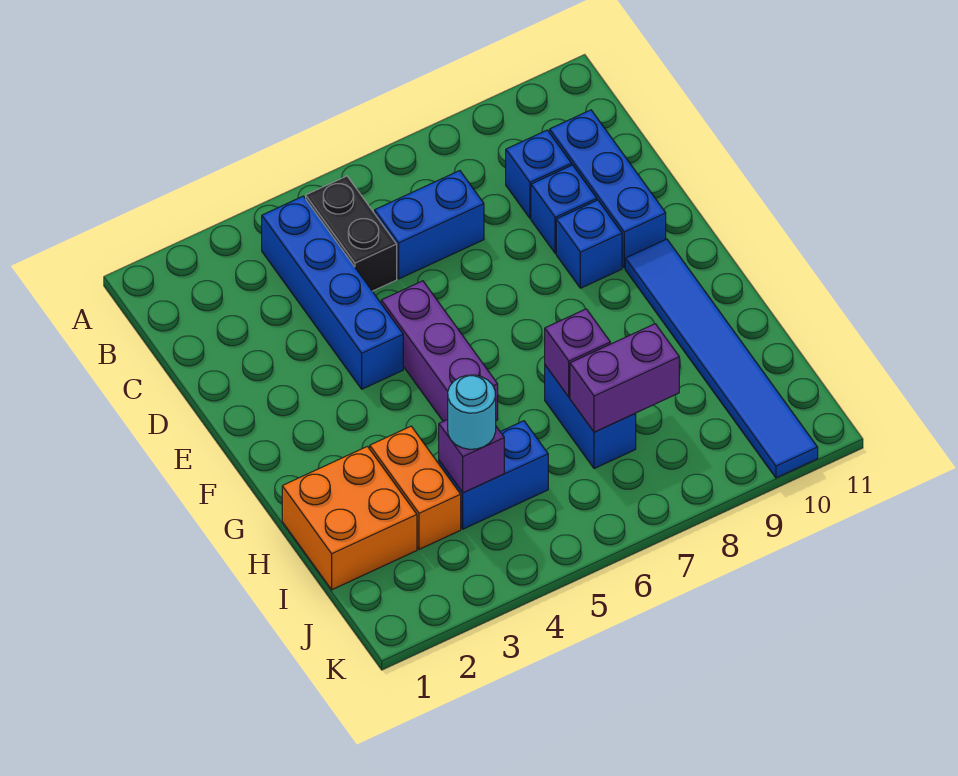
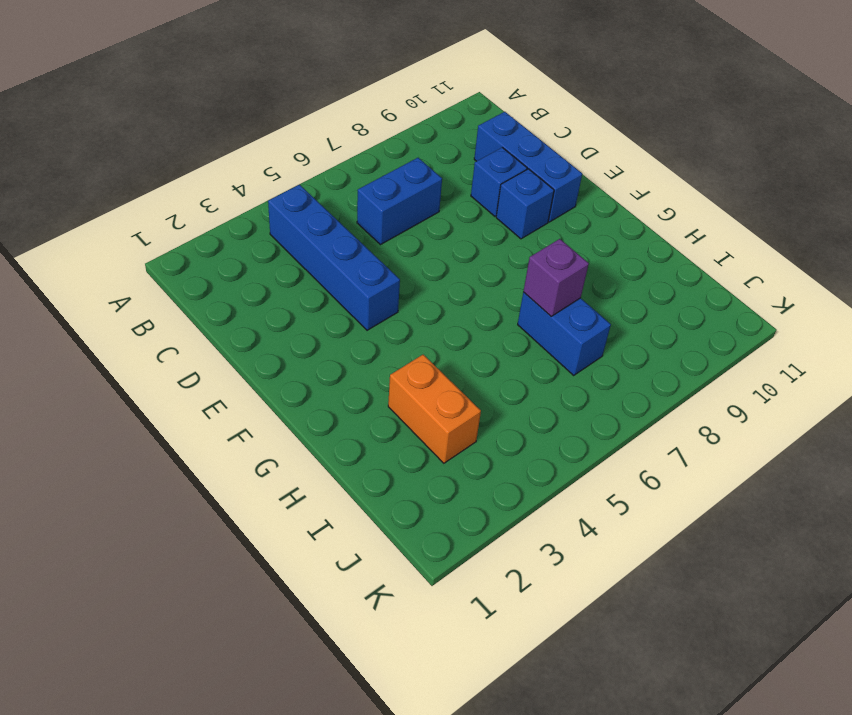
none -> black brick B5:C5 level 1
none -> blue brick C9 level 1
none -> purple brick E5:G5 level 1

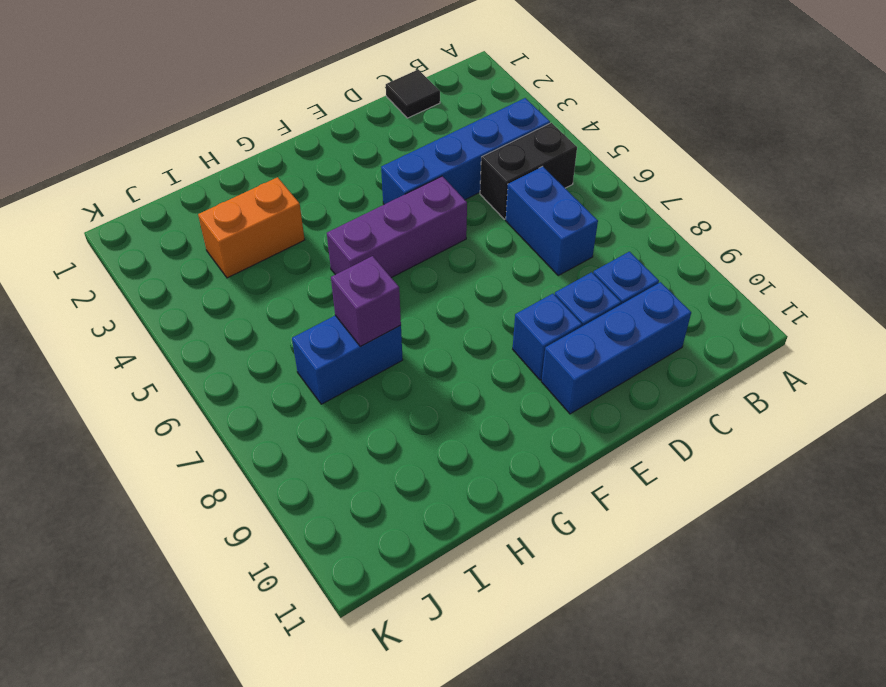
black tile C1 level 1 -> none
none -> blue tile F10:K10 level 1
none -> orange brick H1:I2 level 1
none -> blue brick I4:I5 level 1

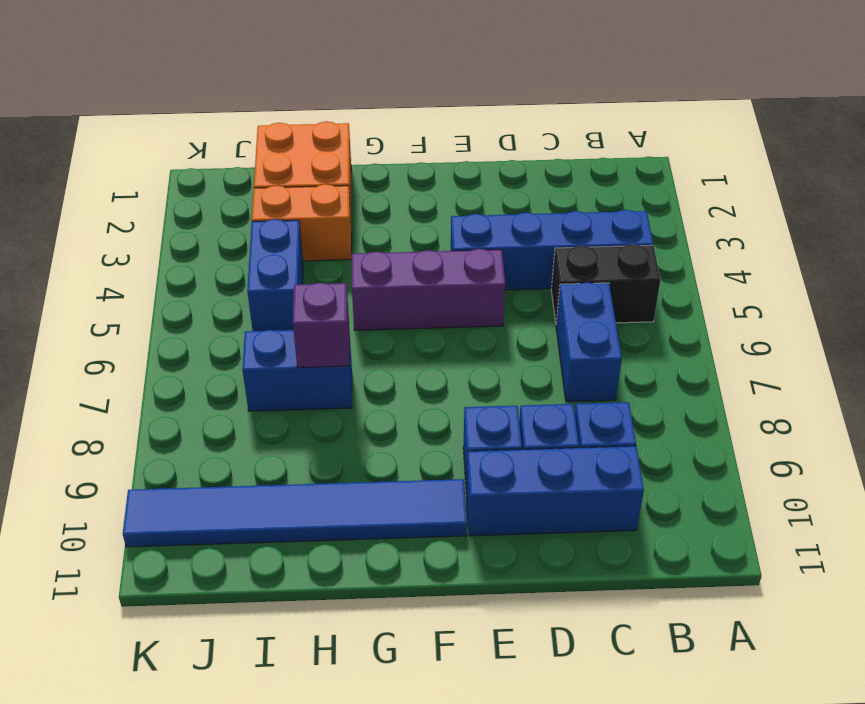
none -> purple brick I4 level 2
none -> purple brick I7:I8 level 2
none -> cyan round brick I4 level 3

